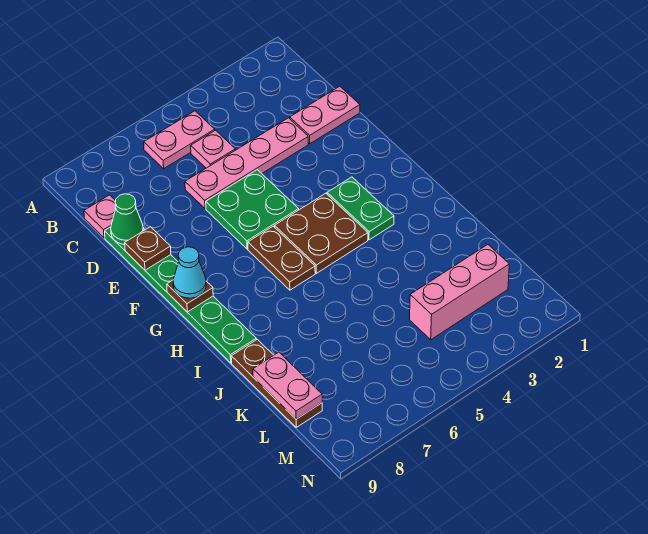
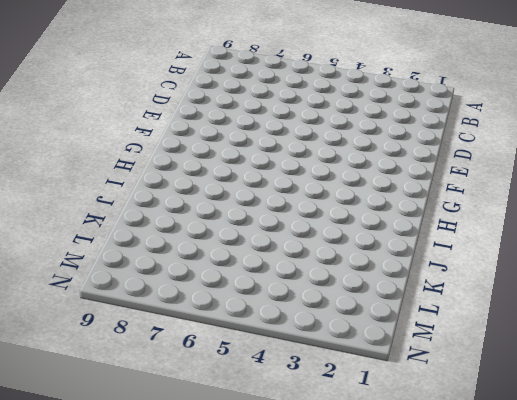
none -> pink plate B5:B6 level 1
none -> pink plate C5 level 1
none -> pink plate C9 level 1

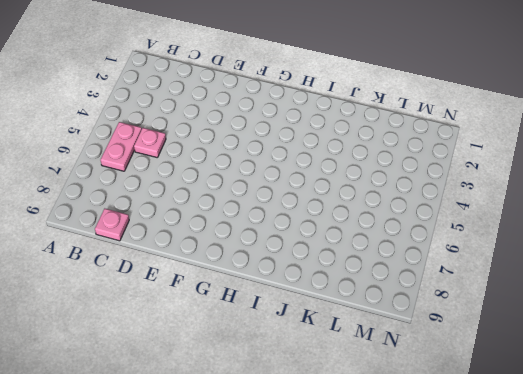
none -> pink plate D1:D2 level 1
none -> pink plate D3:D6 level 1
none -> green plate D9:I9 level 1

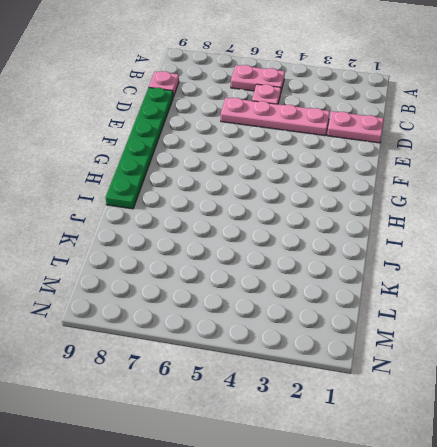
none -> green plate E5:F6 level 1
none -> green plate G3:H3 level 1
none -> brown plate G4:H5 level 1

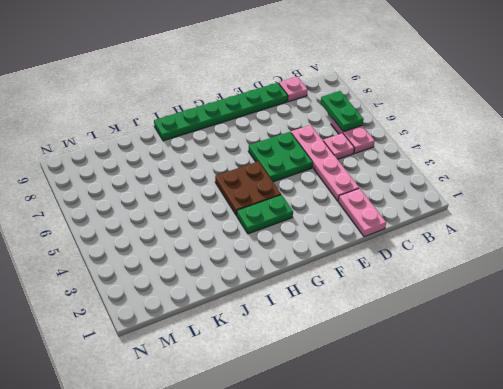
green plate B6:B7 level 2 -> none
none -> brown plate G6:H6 level 1
none -> brown plate J9:L9 level 1
none -> pink brick L2:L4 level 1

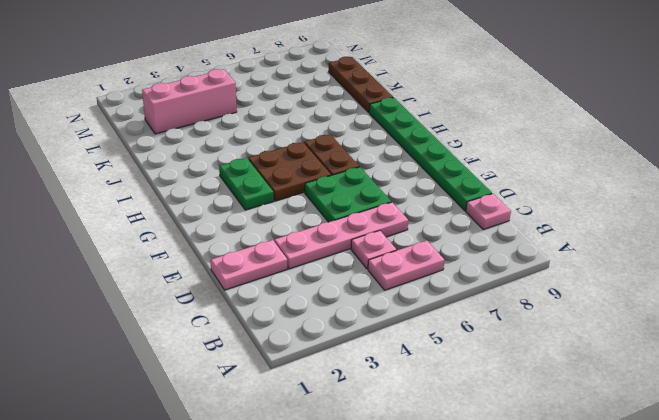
none -> green cone D9 level 2
none -> brown plate E9 level 2
none -> brown plate G9 level 2

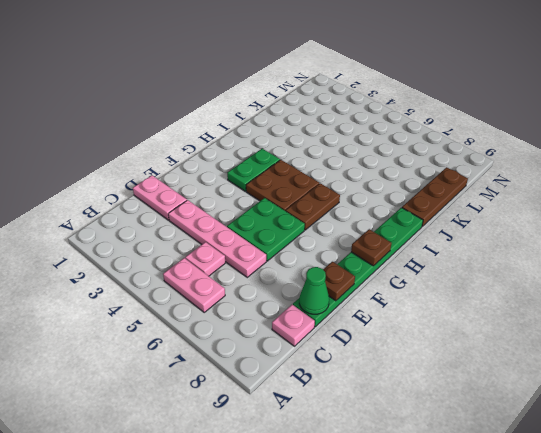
none -> pink brick L2:L4 level 1
none -> pink plate K9:L9 level 2
none -> cyan cone G9 level 3

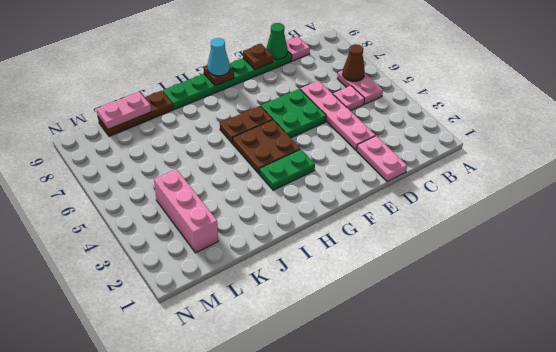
brown cone B6 level 2 -> none

